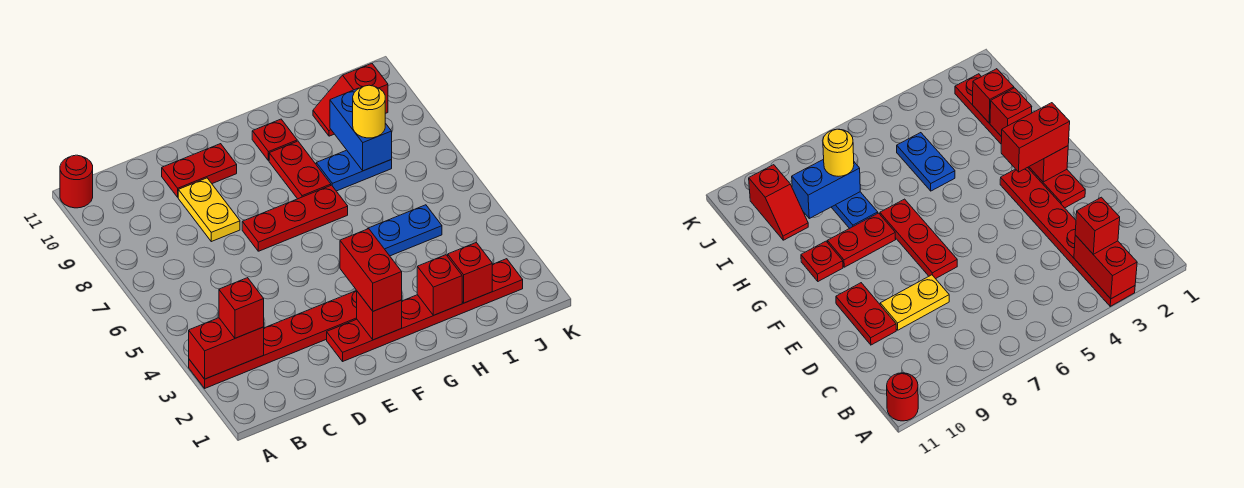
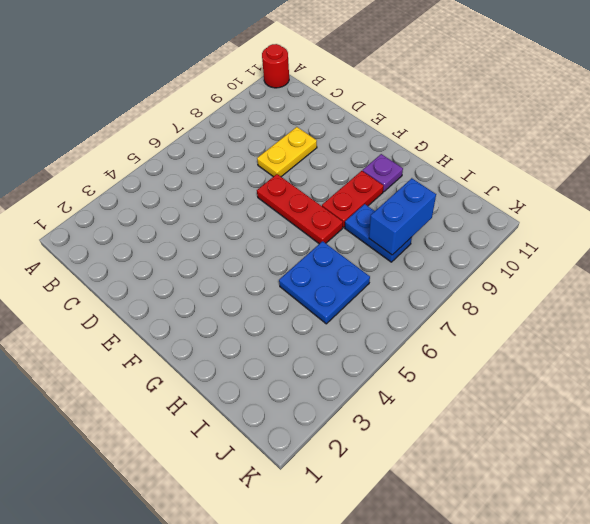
purple plate G10 level 1 -> red plate G10 level 1
blue plate H5:I6 level 1 -> blue plate H5:I5 level 1
none -> red plate A3:F3 level 1
none -> red plate D10:E10 level 1
none -> red plate E2:J2 level 1

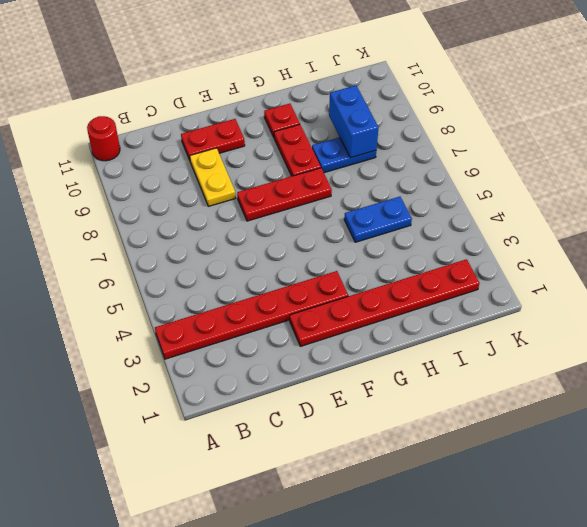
none -> red slope I10:J10 level 1 top J
none -> red brick A3:B3 level 2
none -> red brick F2 level 2

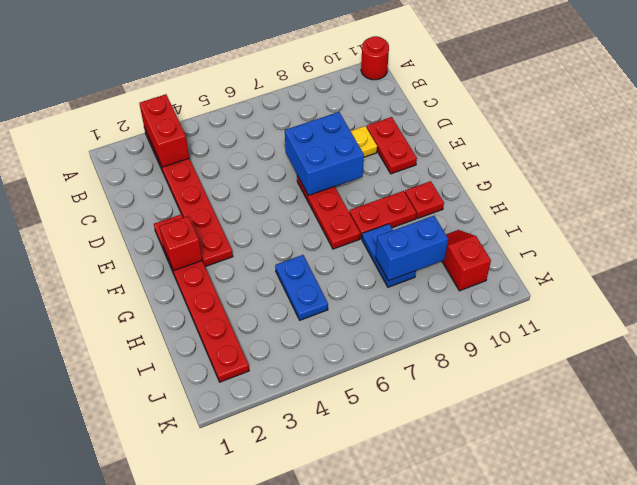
blue brick D7:E8 level 2 -> none
none -> red brick H2 level 2
none -> red brick I2 level 2
none -> red brick B3 level 3

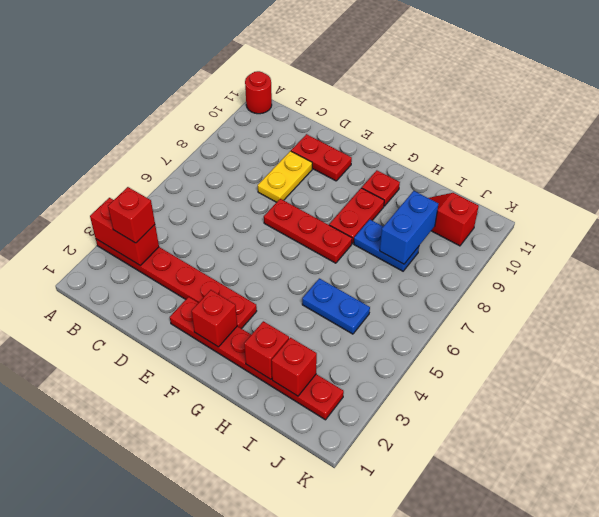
none -> red brick F2:F3 level 3
none -> yellow round brick I8 level 3

